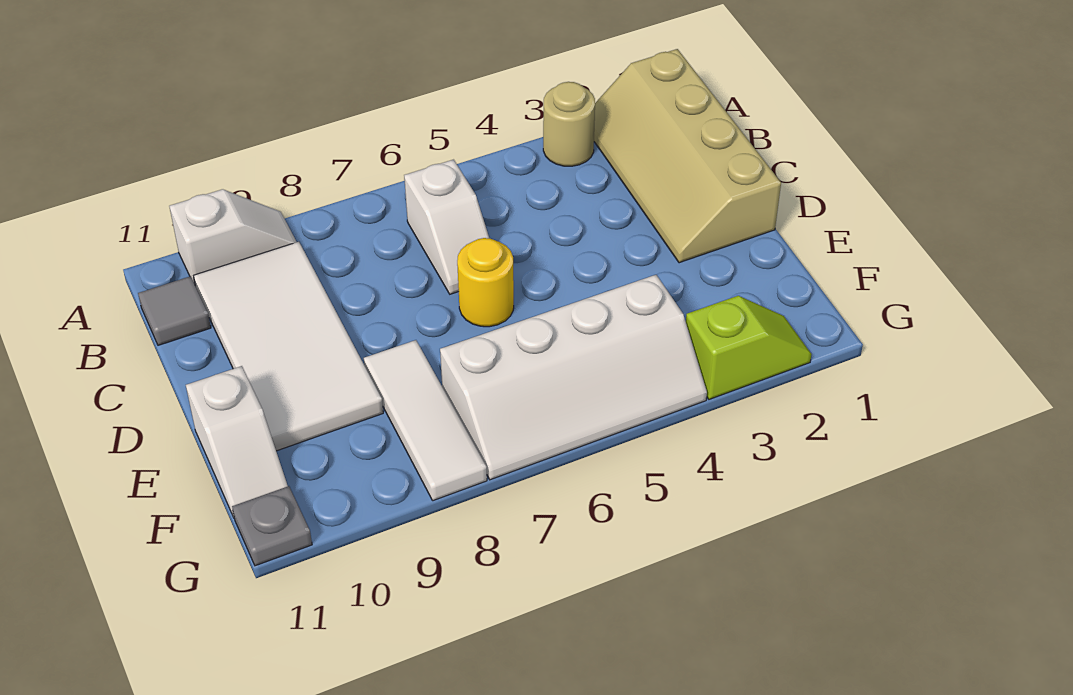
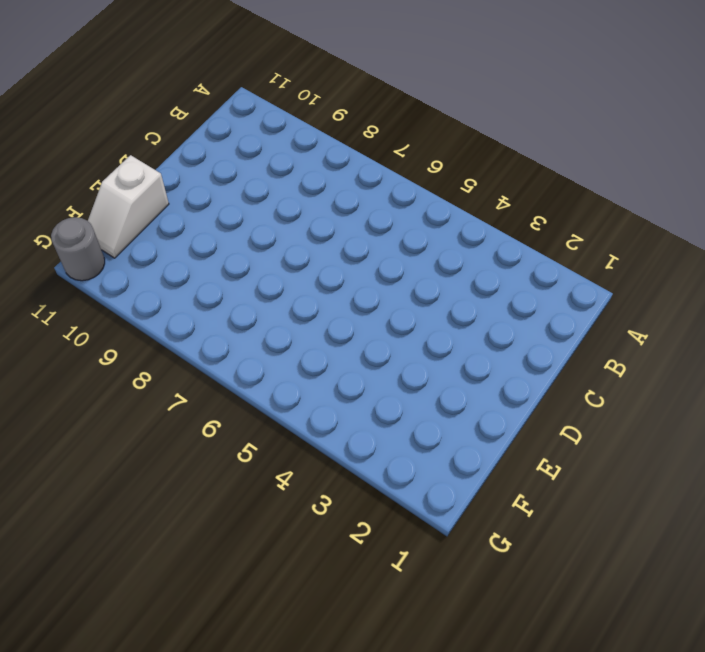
grey round brick G11 level 1 -> grey plate G11 level 1
none -> tan slope A1:D2 level 1 top 1
none -> tan round brick A3 level 1
none -> white slope A9:A10 level 1 top 10

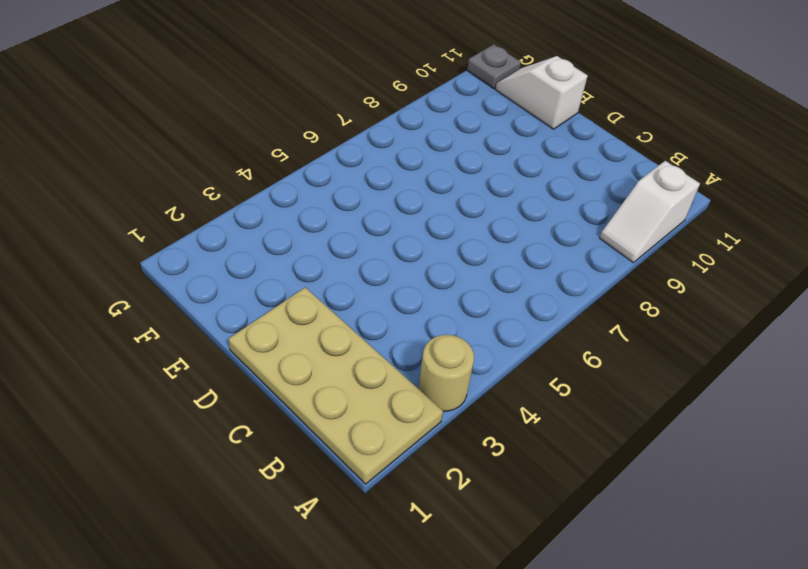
tan plate A1:D2 level 1 -> tan slope A1:D2 level 1 top 1
none -> white slope B6:C6 level 1 top B
none -> white tile B9:E10 level 1
none -> grey tile B11 level 1

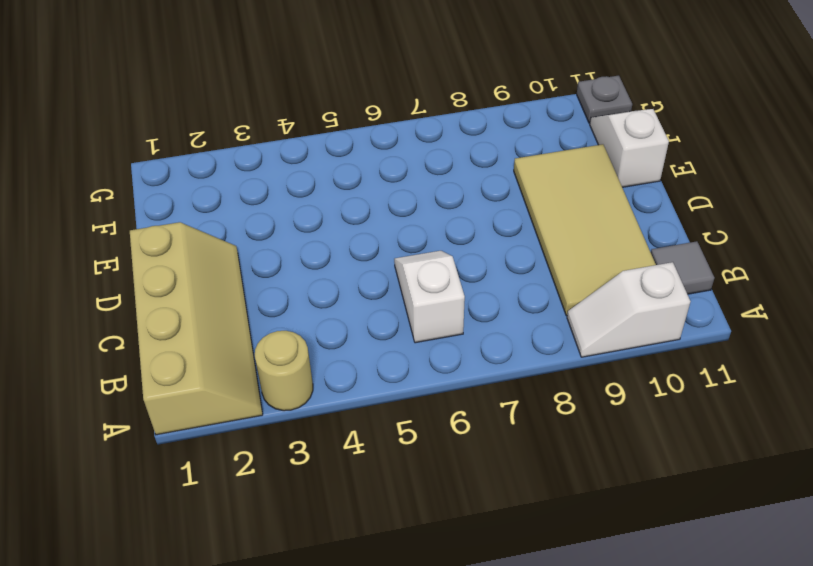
tan tile B9:E10 level 1 -> white tile B9:E10 level 1
none -> yellow round brick D6 level 1
none -> white tile E8:G8 level 1
none -> white slope F4:G7 level 1 top F

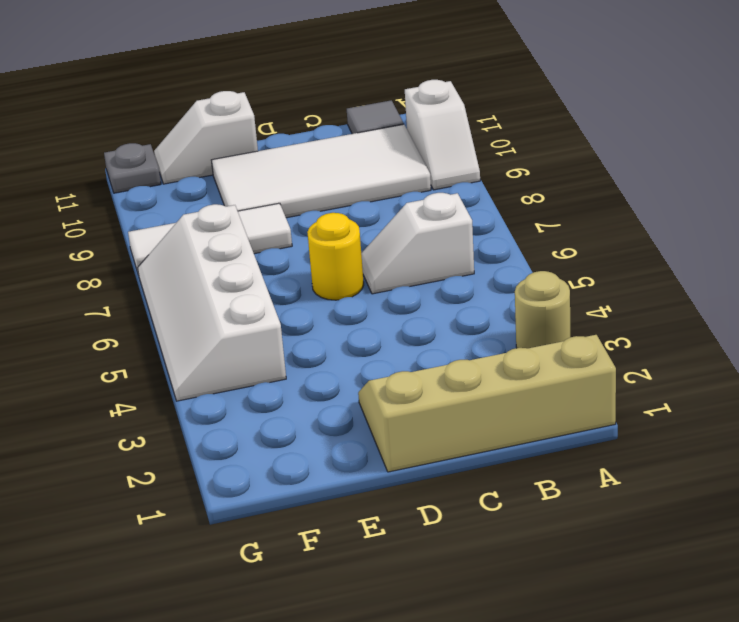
none -> lime slope G2:G3 level 1 top 3

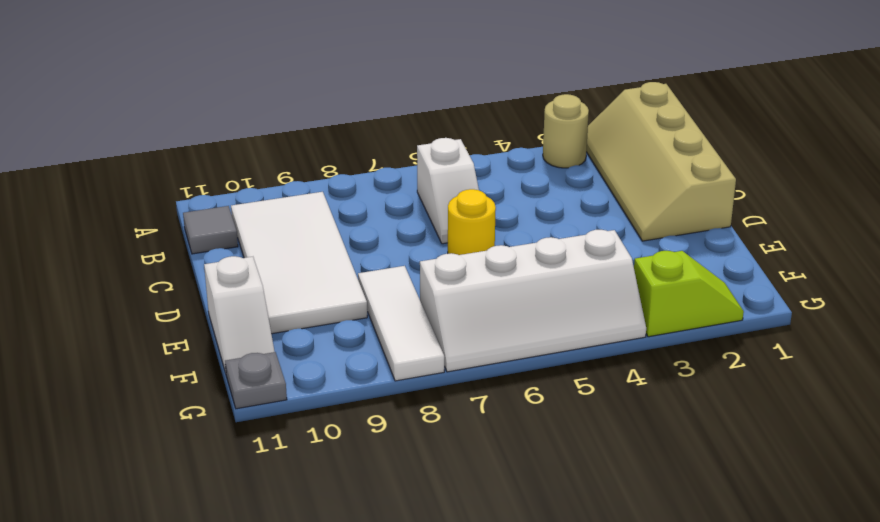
none -> white slope A9:A10 level 1 top 10

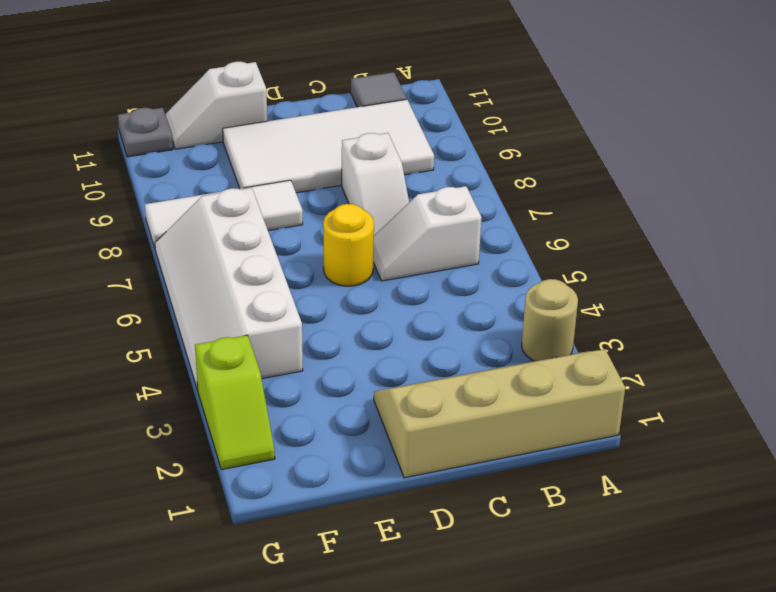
white slope C7:C8 level 1 top 8 -> white slope A9:A10 level 1 top 10

